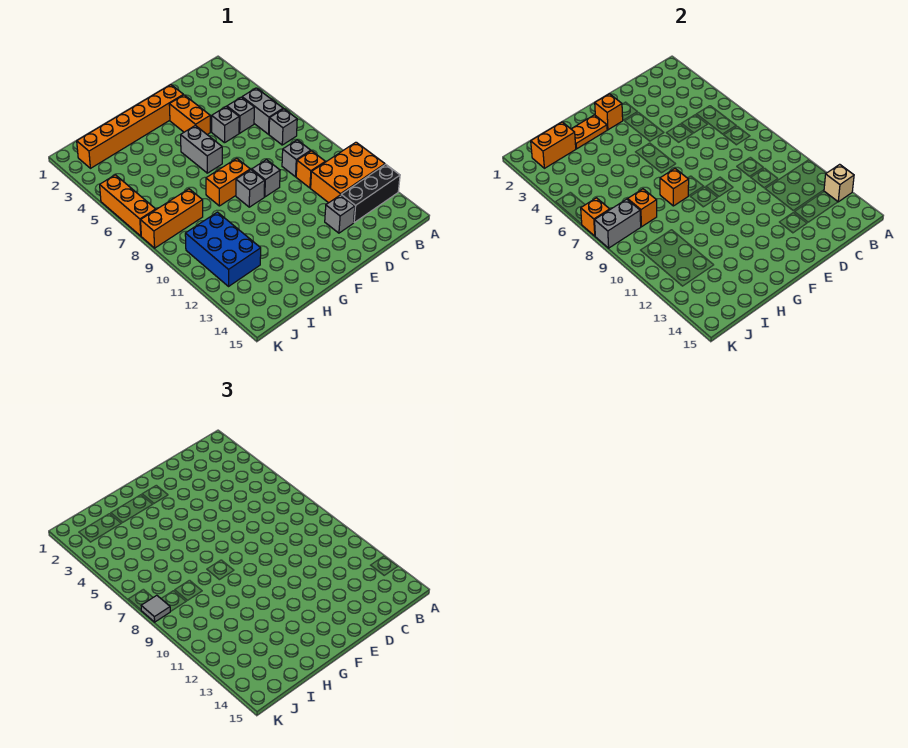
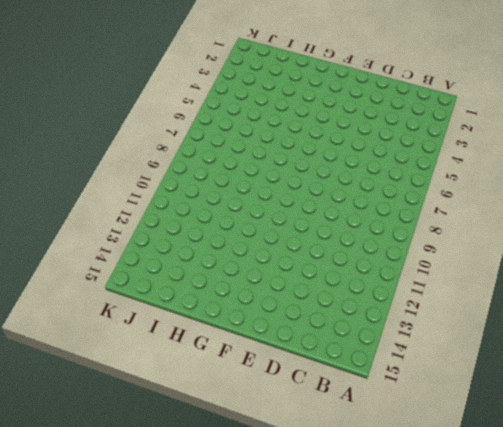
none -> orange brick A11:C12 level 1
none -> black brick A13:C13 level 1
none -> grey brick B5:B6 level 1

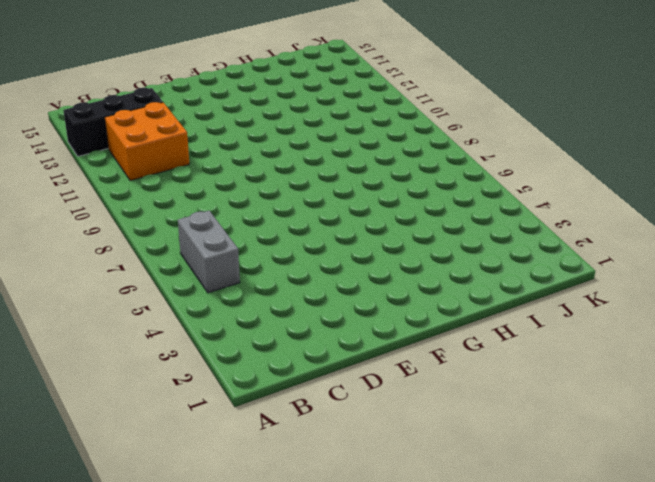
orange brick B11:C12 level 1 -> orange brick A11:C12 level 1
none -> grey brick B7 level 1
none -> grey brick C5 level 1
none -> grey brick C9 level 1

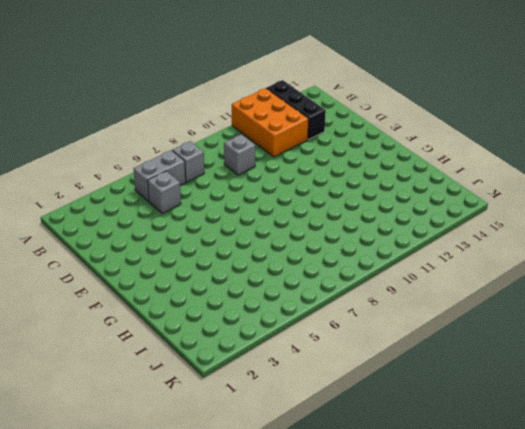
none -> orange brick C10 level 1
none -> grey brick D5 level 1
none -> grey brick D13 level 1

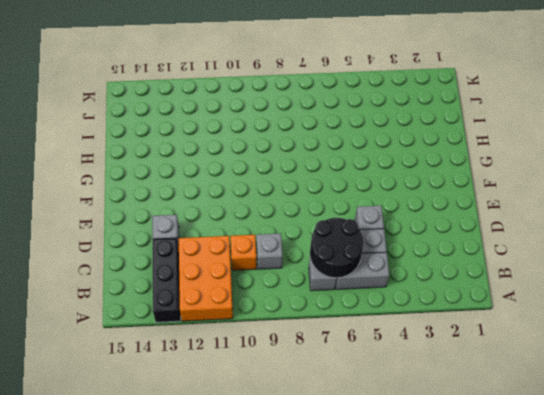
black round brick B6:C7 level 2 -> none
none -> orange brick E2:J2 level 1
none -> orange brick E3:E4 level 1
none -> grey brick E9 level 1

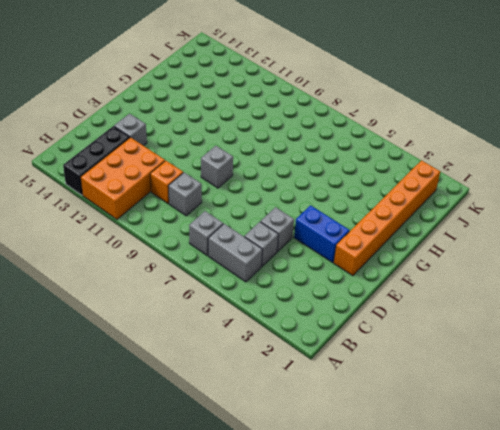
blue brick E3:E4 level 1 -> orange brick E3:E4 level 1
none -> grey brick F5:F6 level 1
none -> orange brick F8:G8 level 1
none -> grey brick F9 level 1

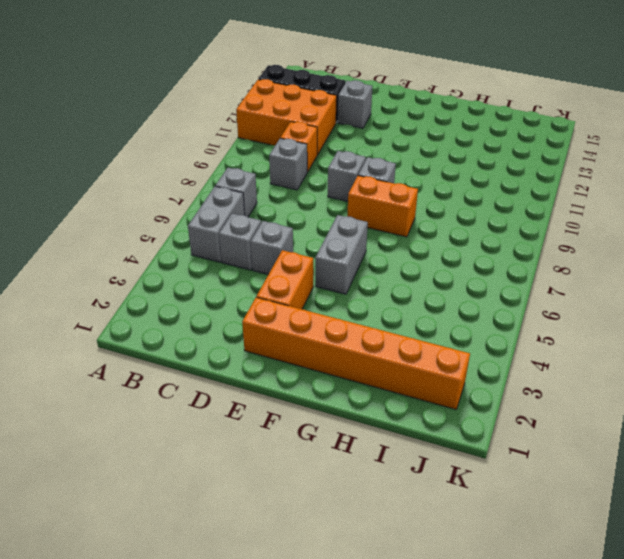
none -> orange brick I8:K8 level 1
none -> blue brick I10:J12 level 1
none -> orange brick K5:K7 level 1

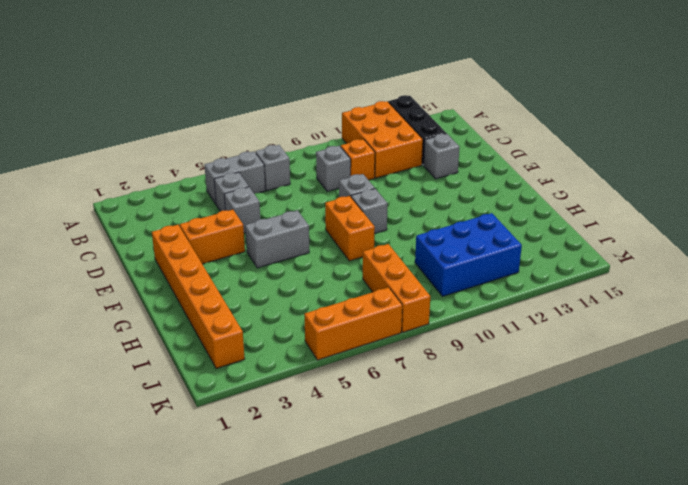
none -> tan brick A13 level 2
none -> orange brick F2 level 2
none -> orange plate G2:H2 level 2

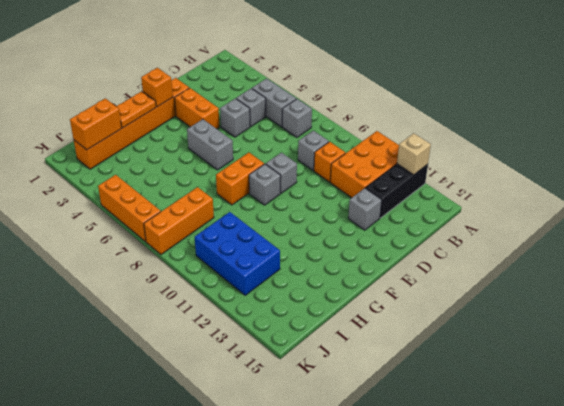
none -> orange brick G8 level 2
none -> orange brick I8 level 2
none -> grey brick J8:K8 level 2

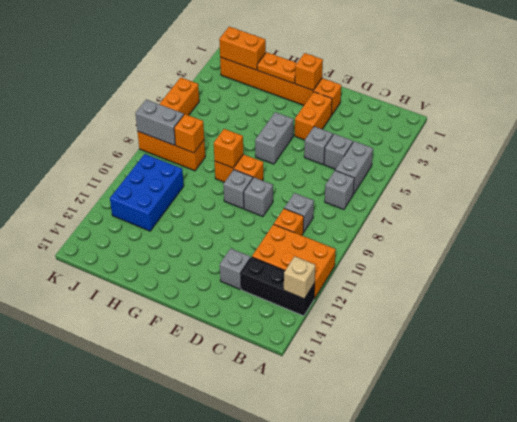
none -> orange brick K7 level 2
none -> grey tile K8 level 3

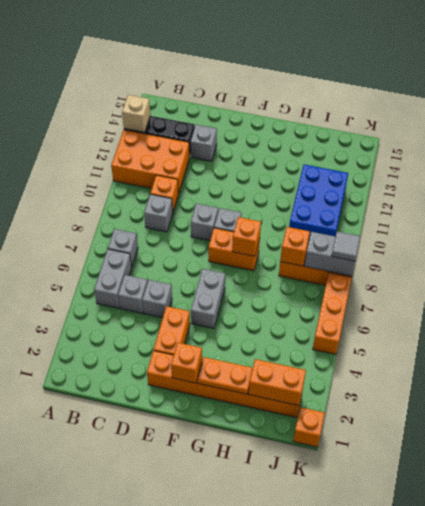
orange brick K1 level 1 -> orange brick K7 level 2

